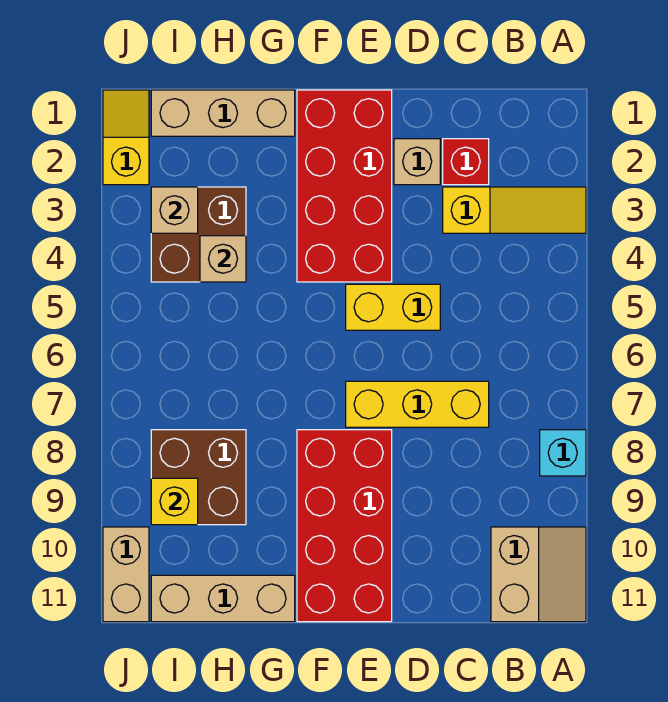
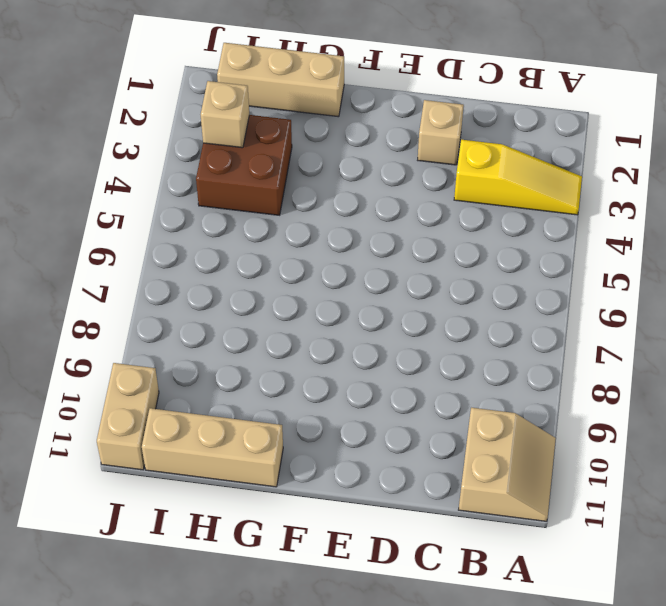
none -> cyan brick A8 level 1
none -> red brick C2 level 1
none -> yellow brick C7:E7 level 1

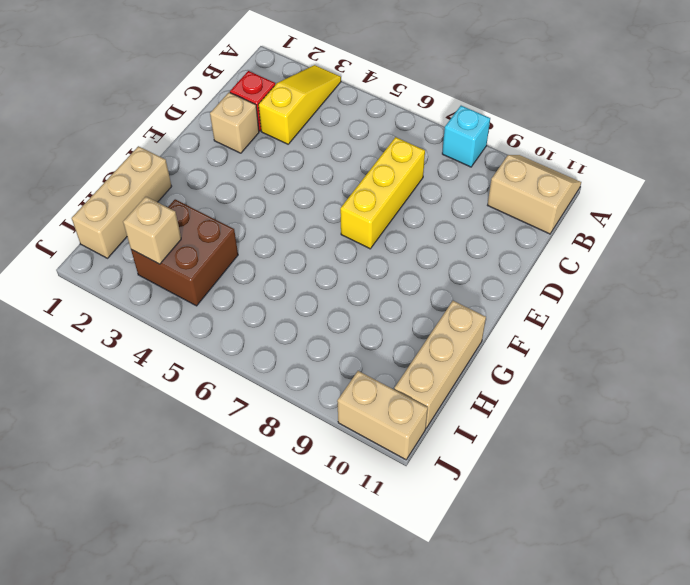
none -> yellow brick D5:E5 level 1
none -> red brick E1:F4 level 1
none -> red brick E8:F11 level 1

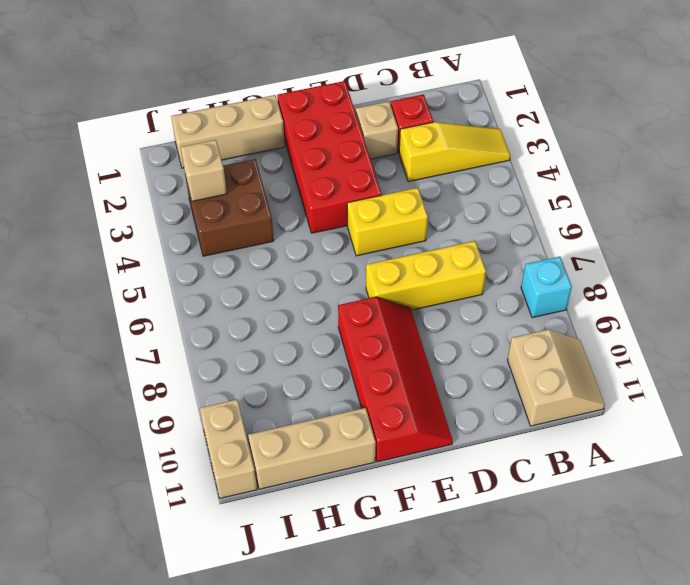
red slope E8:F11 level 1 top F -> red brick E8:F11 level 1
none -> brown brick H8:I9 level 1
none -> yellow slope J1:J2 level 1 top 2
none -> tan brick H4 level 2

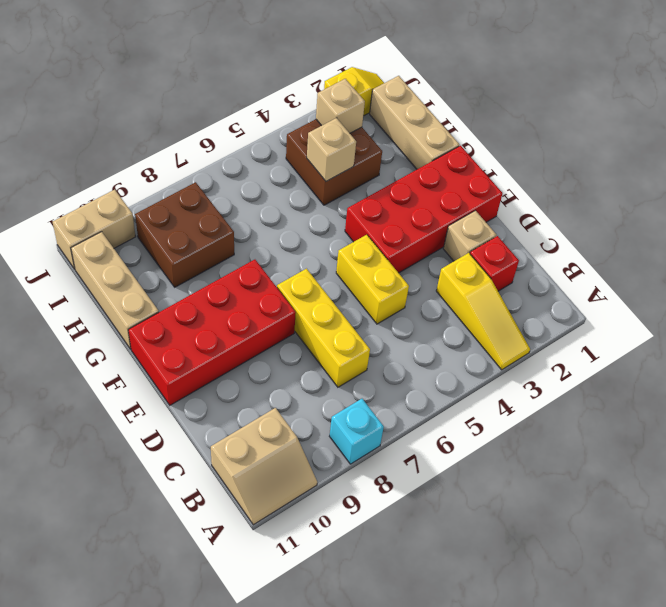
none -> yellow brick I9 level 2

